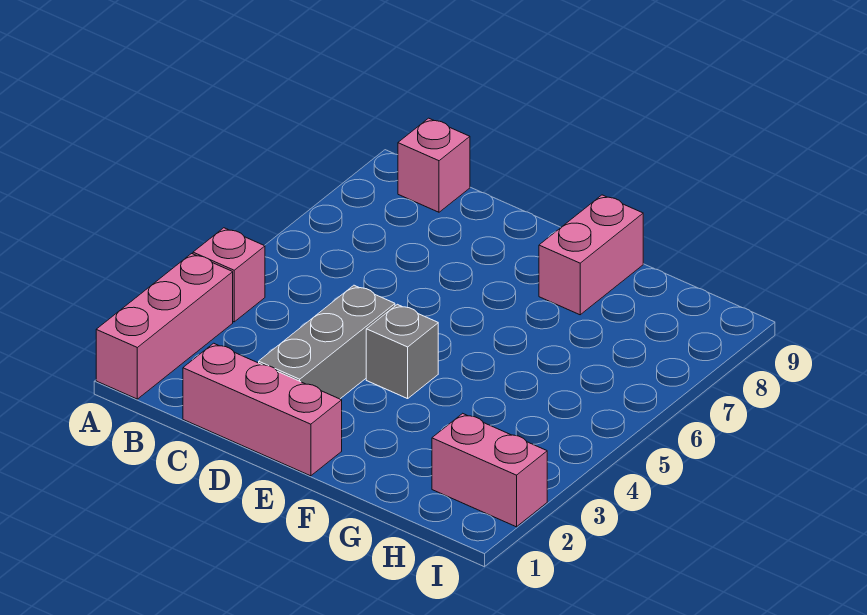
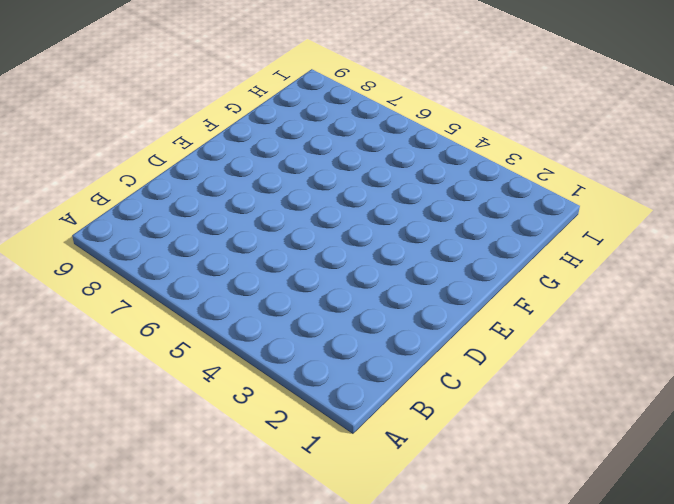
none -> pink brick A1:A3 level 1
none -> pink brick A4 level 1

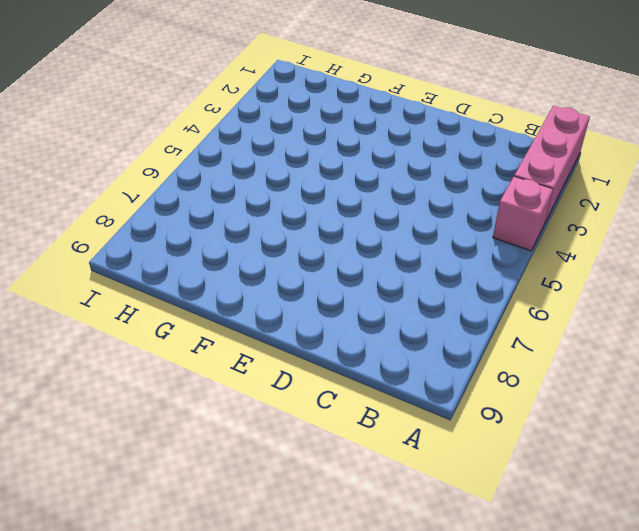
none -> pink brick B9 level 1
none -> pink brick C1:E1 level 1

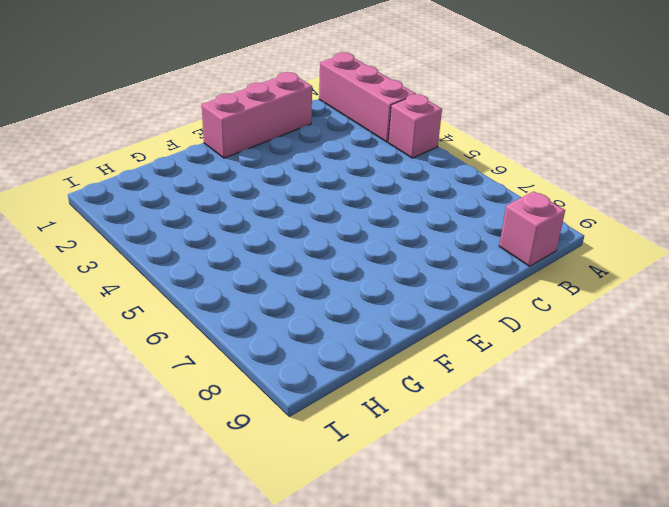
none -> grey brick D2:D4 level 1
none -> grey brick E4 level 1

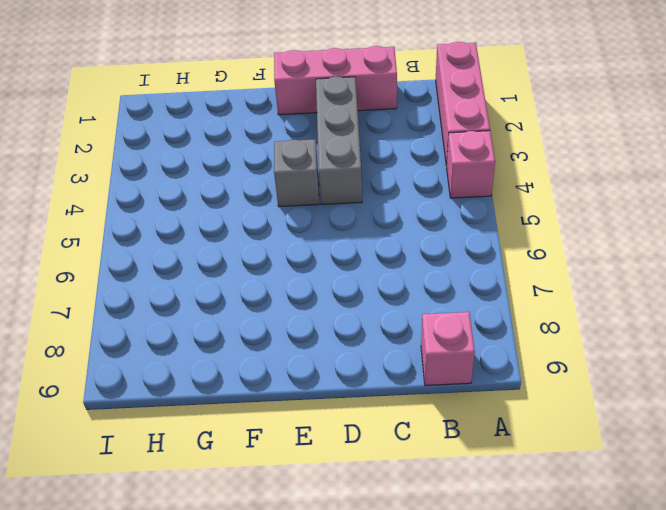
none -> pink brick F8:F9 level 1
none -> pink brick H2:I2 level 1

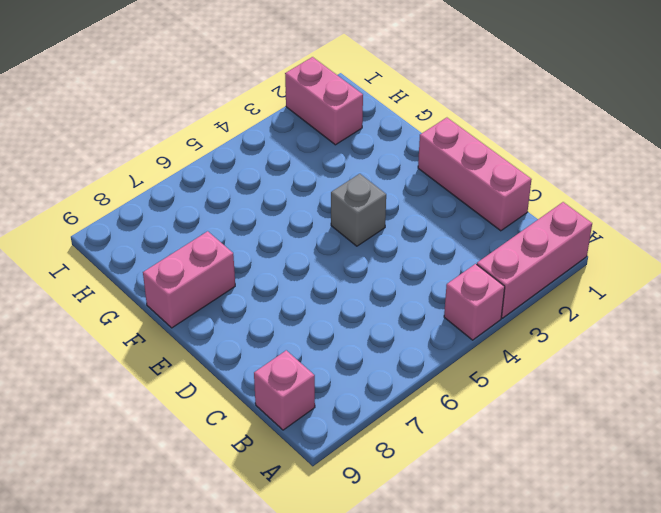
none -> grey brick D2:D4 level 1

